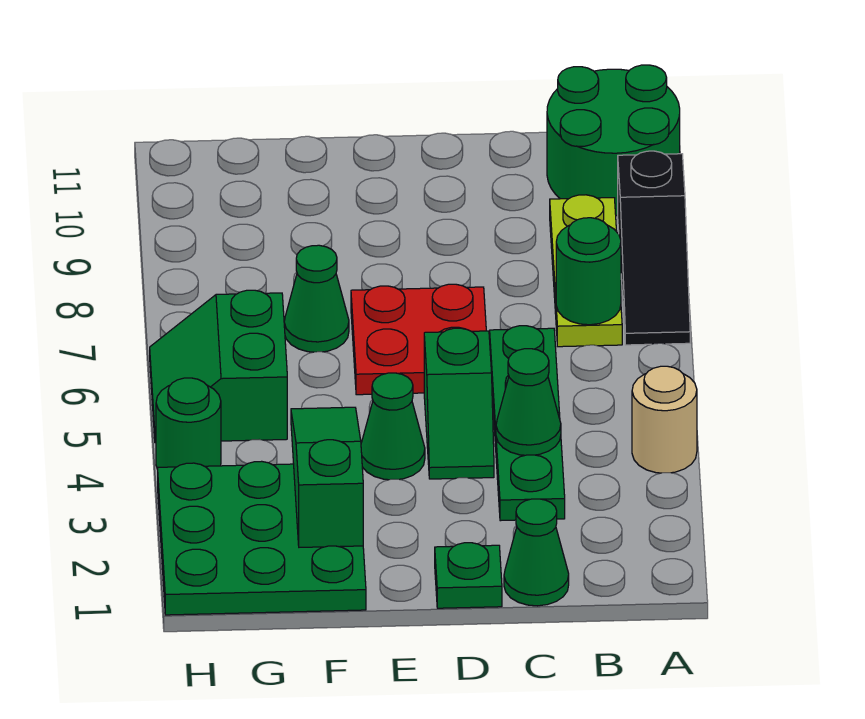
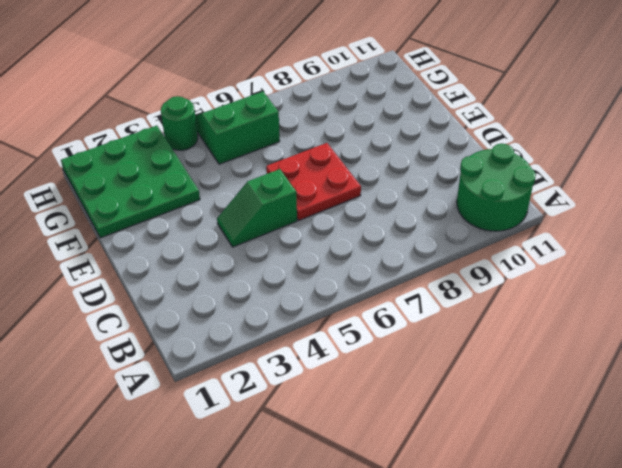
none -> tan round brick A4 level 1
none -> black slope A7:A9 level 1 top 9
none -> lime plate B7:B9 level 1

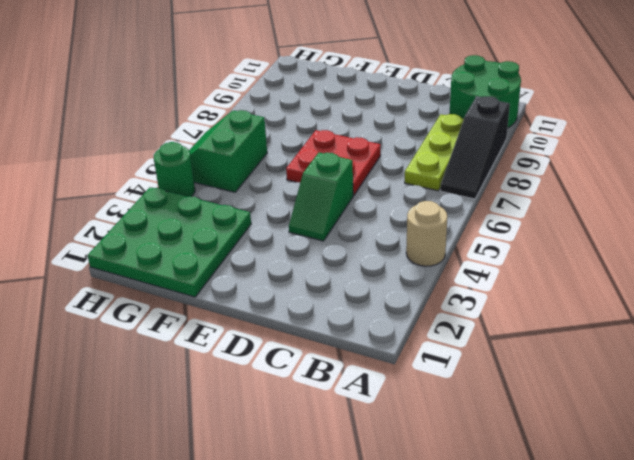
none -> green cone C1 level 1
none -> green plate C3:C6 level 1
none -> green plate D1 level 1

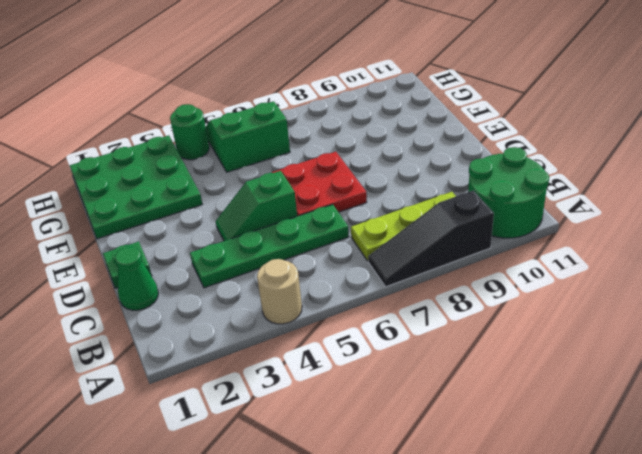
none -> green cone E4 level 1
none -> green cone F7 level 1
none -> green round brick B7 level 2

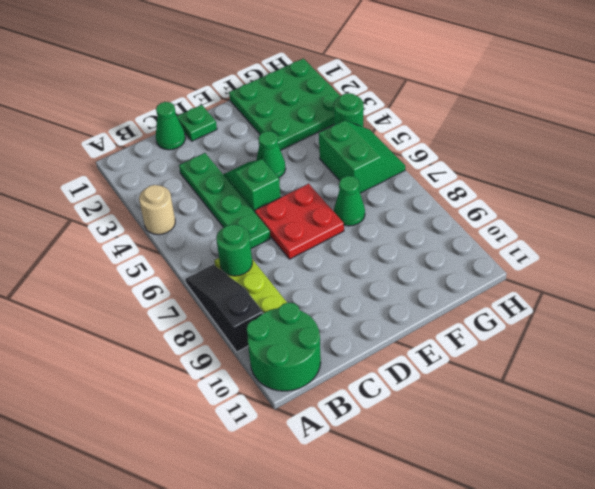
none -> green cone C4 level 2
none -> green slope F2:F4 level 2 top 2

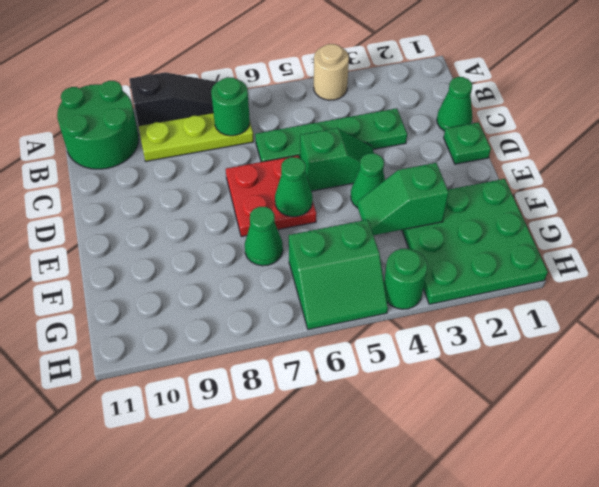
green cone E6 level 2 -> green cone C4 level 2
green slope F3:F4 level 2 top 3 -> green slope F2:F4 level 2 top 2

